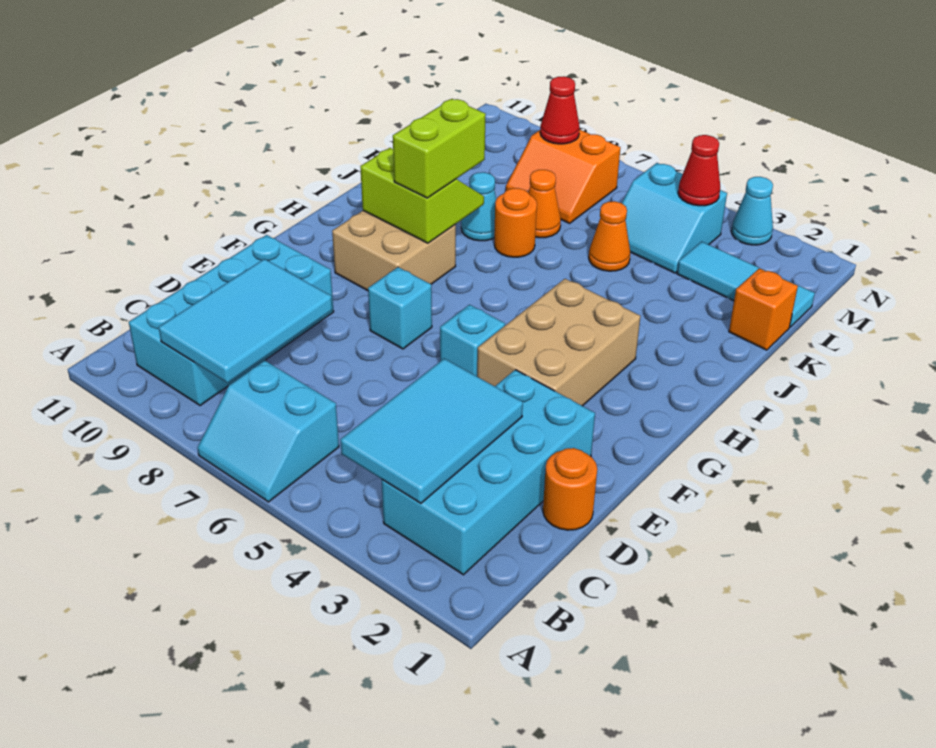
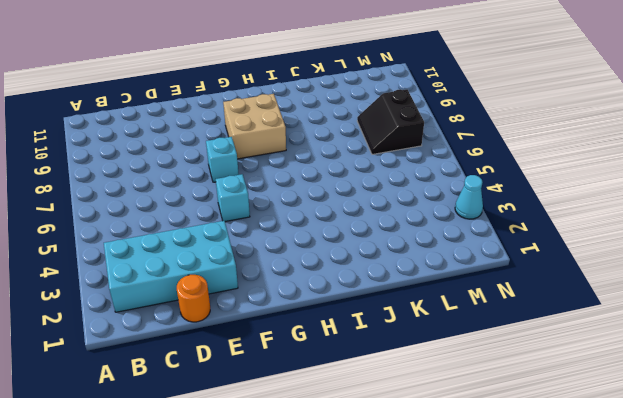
black slope L7:M8 level 1 top M -> orange slope L7:M8 level 1 top M
none -> cyan slope A6:B7 level 1 top B
none -> cyan brick B9:E10 level 1
none -> tan brick F3:H4 level 1

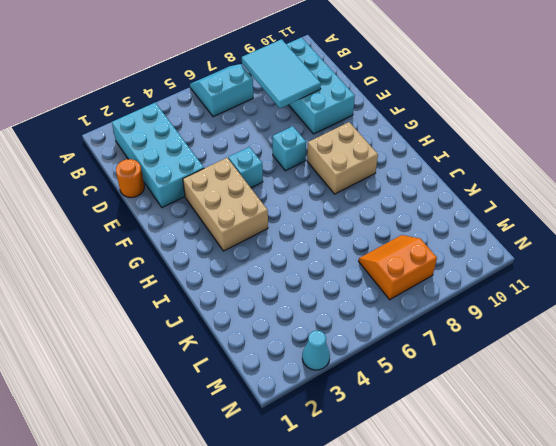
none -> orange round brick J7 level 1
none -> cyan cone J8 level 1
none -> orange brick K1 level 1

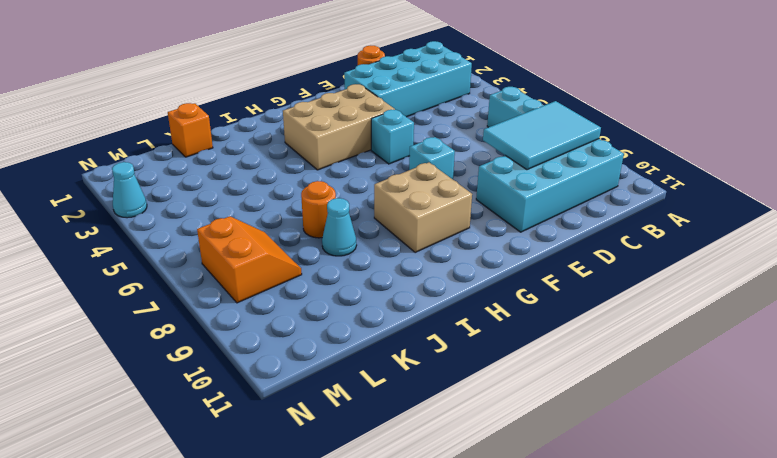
none -> orange cone K5 level 1
none -> orange cone K7 level 1
none -> cyan tile L1:L3 level 1

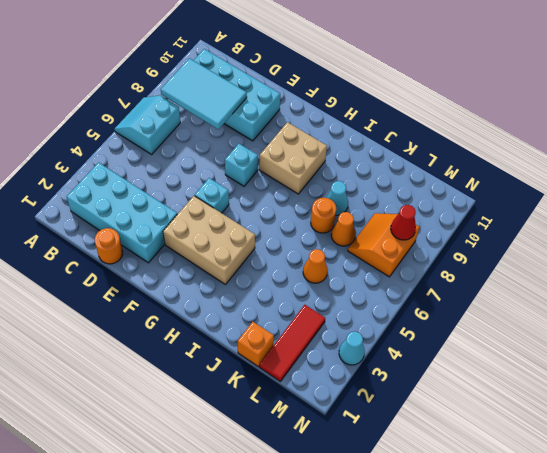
red tile L1:L3 level 1 -> cyan tile L1:L3 level 1
none -> cyan slope L4:M5 level 1 top M
none -> cyan tile B3:D4 level 2
none -> lime slope H8:I9 level 2 top H

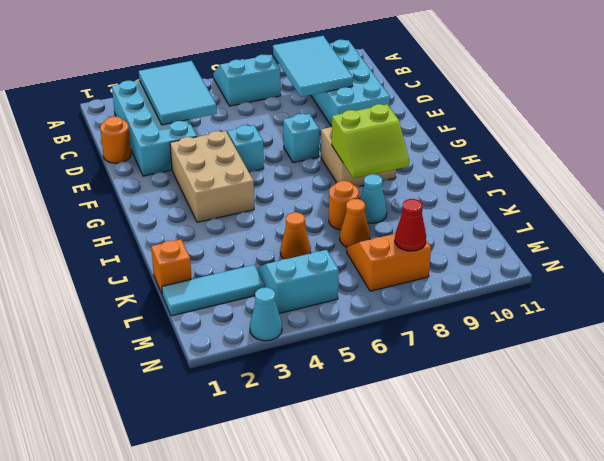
none -> red cone M4 level 2
none -> lime brick H8:I8 level 3

